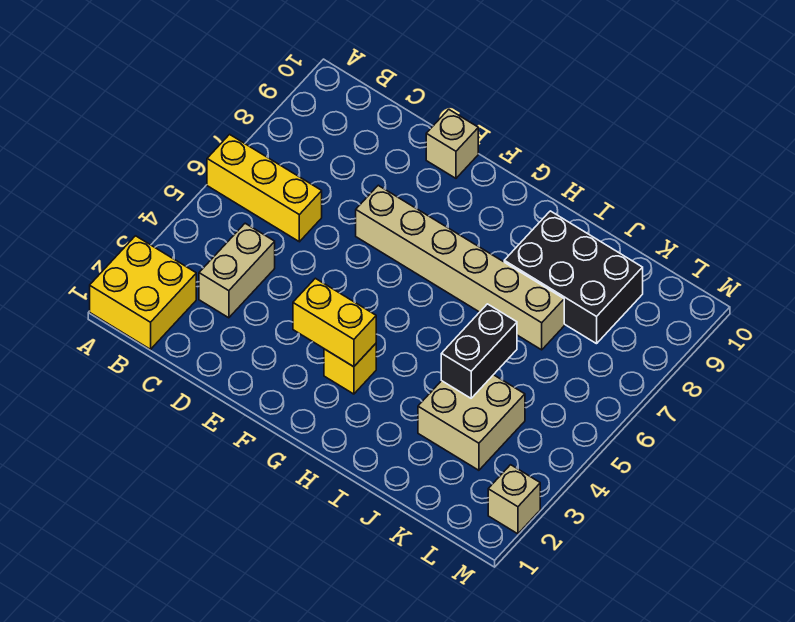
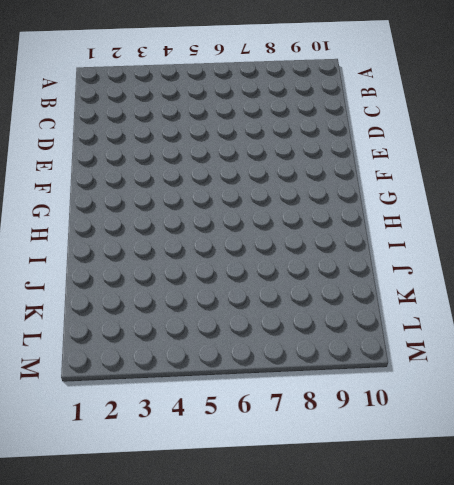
none -> yellow brick A1:B2 level 1
none -> yellow brick A6:C6 level 1

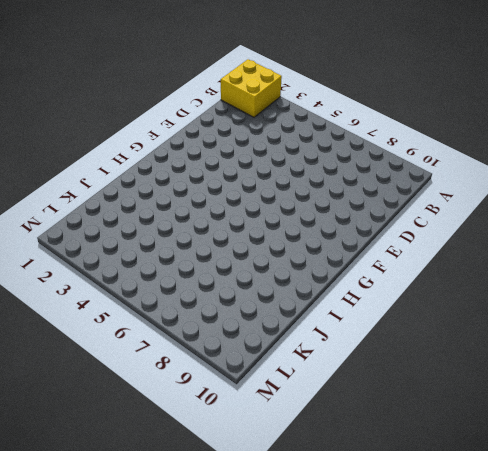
none -> yellow brick A6:C6 level 1
none -> tan brick C3:C4 level 1

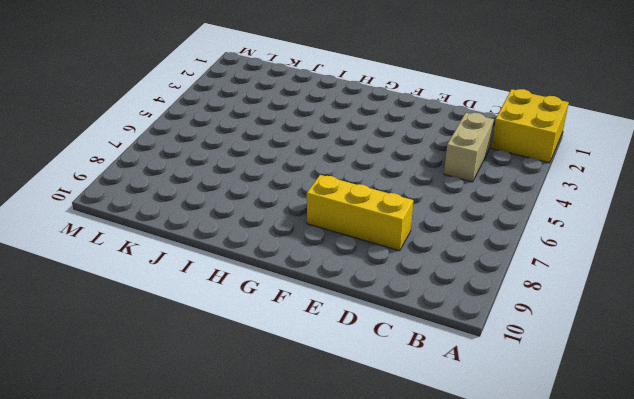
yellow brick D8:F8 level 1 -> yellow brick A6:C6 level 1
none -> tan brick E7:J7 level 1
none -> tan brick E10 level 1

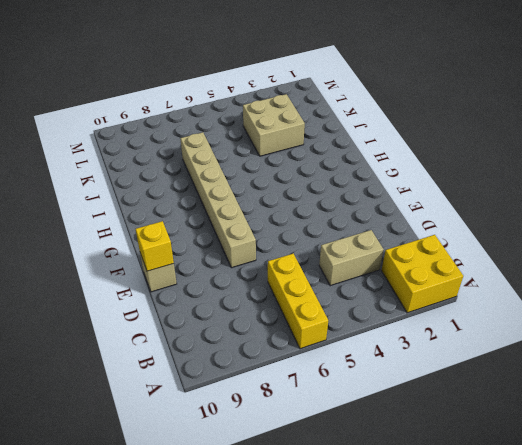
yellow brick E10 level 2 -> yellow brick G3 level 1
none -> black brick I8:K9 level 1
none -> tan brick M2 level 1

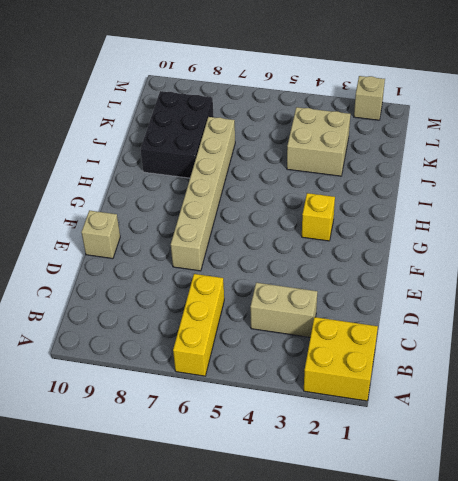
none -> yellow brick F3:G3 level 2
none -> black brick J4:J5 level 2

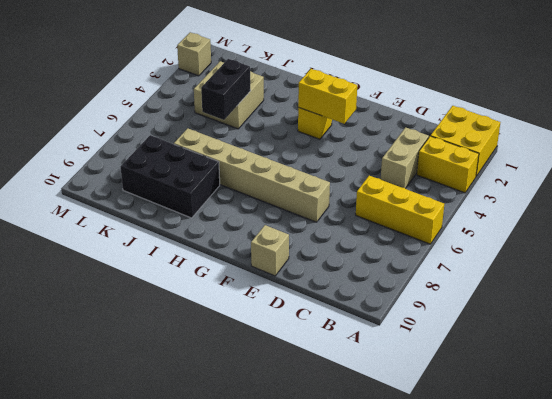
yellow brick A3:B3 level 1 -> none

